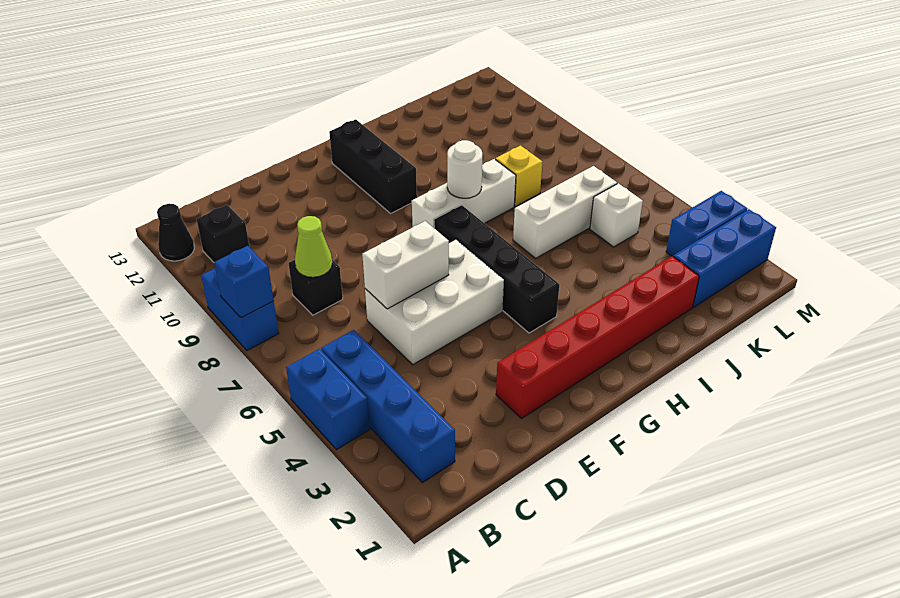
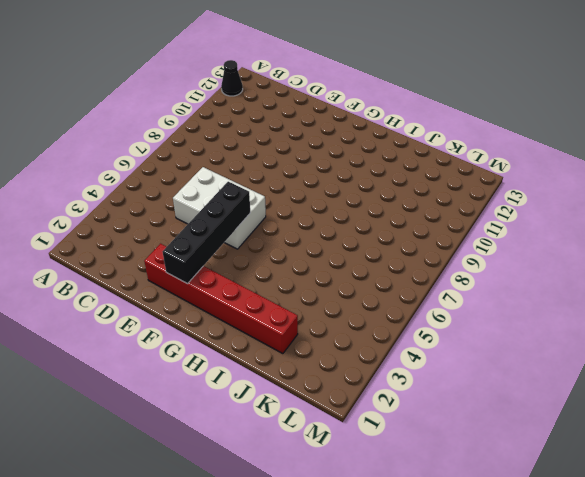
black brick F2:F5 level 2 -> black brick G4:G7 level 1
none -> blue brick A4:A5 level 1
none -> blue brick A8:A9 level 1
none -> blue brick B2:B5 level 1

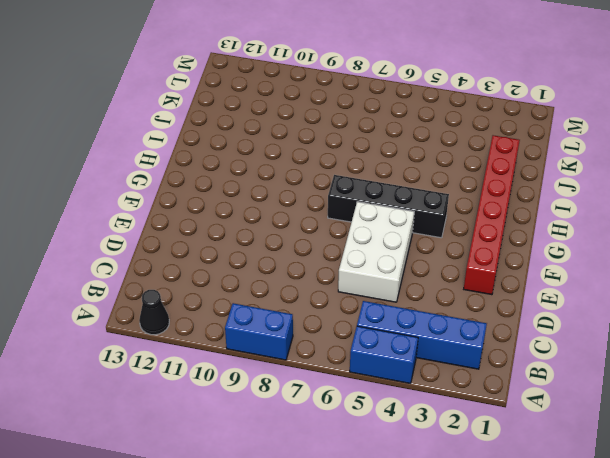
none -> black brick B11 level 1
none -> black brick C8 level 1
none -> white brick G8:I8 level 1

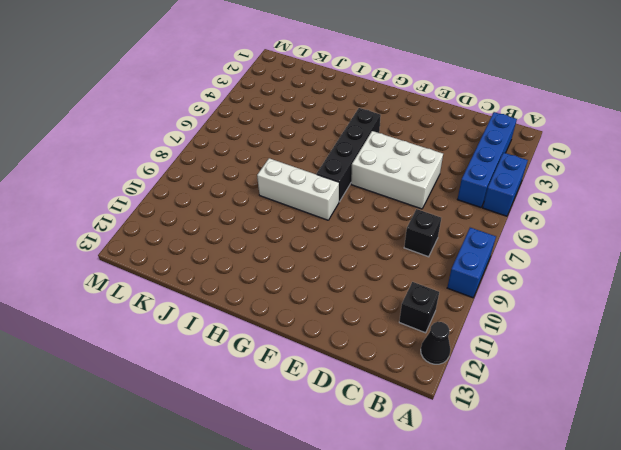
none -> red brick E2:J2 level 1
none -> black brick G10:G12 level 1
none -> white brick I6:K6 level 1

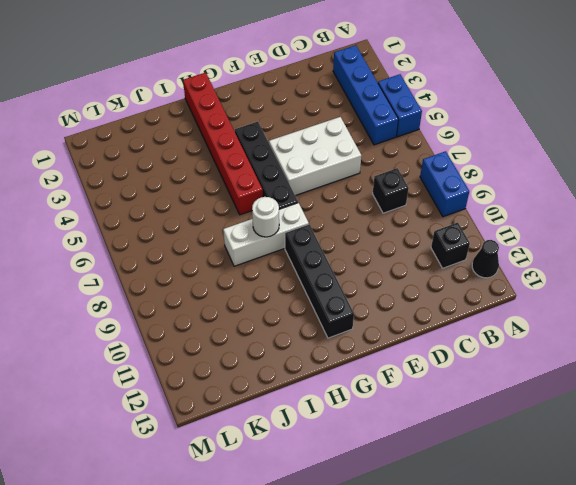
black brick G9:G12 level 1 -> black brick G10:G12 level 1
red brick H1:H6 level 1 -> red brick E2:J2 level 1
none -> white brick I6:K6 level 1
none -> yellow brick J8 level 1
none -> blue brick K2:M2 level 1

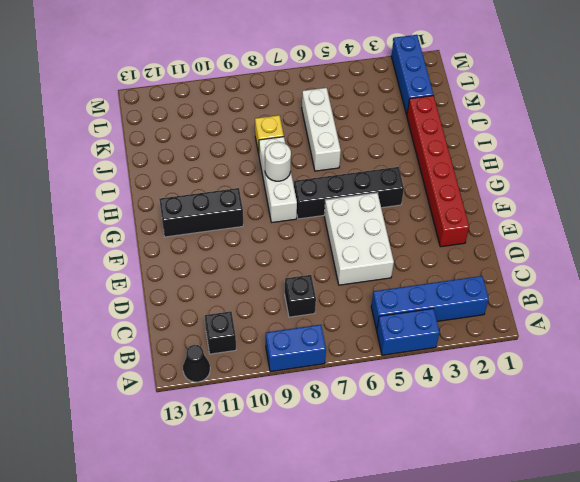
none -> white brick K5 level 1
none -> blue brick L3:M3 level 1
none -> blue brick A8 level 2

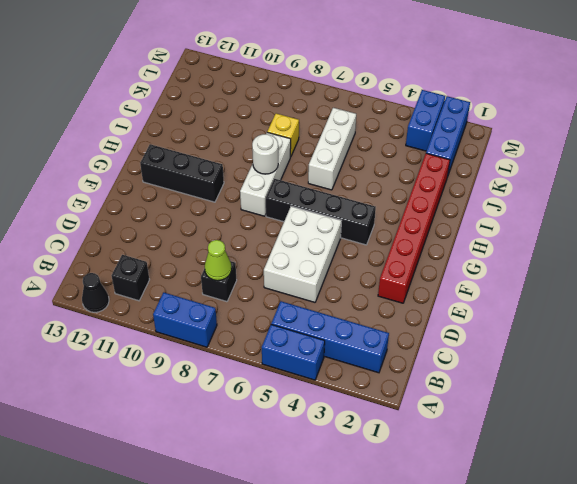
none -> white brick K5 level 1
none -> blue brick A8 level 2
none -> white brick D6:E6 level 2

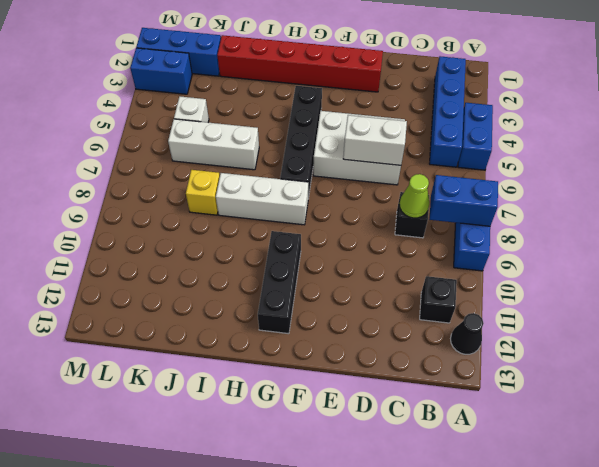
blue brick A8:B8 level 2 -> blue brick A8 level 2
none -> white round brick H8 level 2

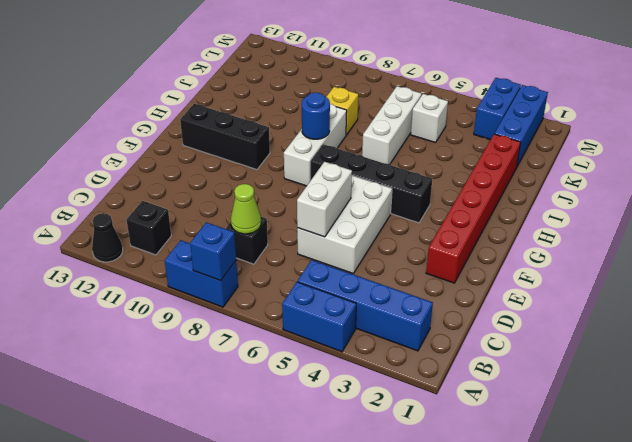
blue round brick H8 level 2 -> white round brick H8 level 2

